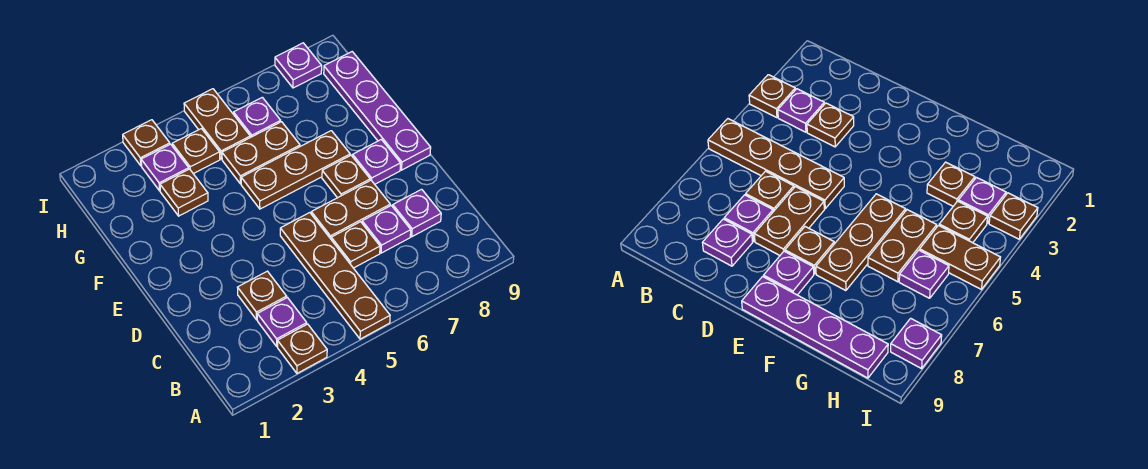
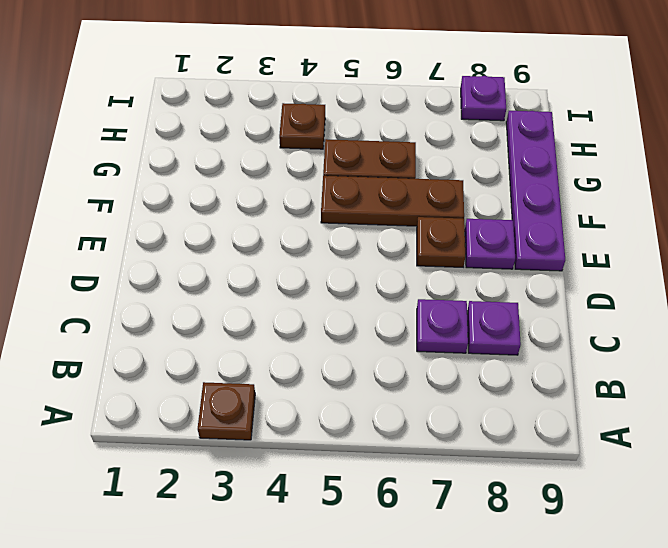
none -> brown plate A5:D5 level 1
none -> purple plate B3 level 1
none -> brown plate C3 level 1

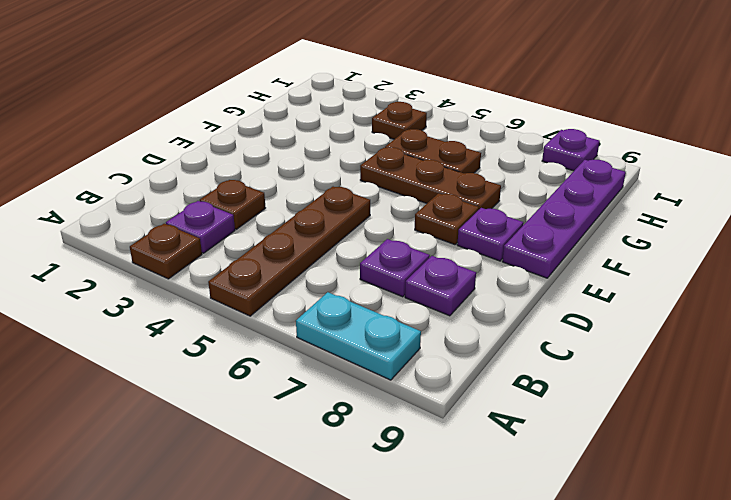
cyan plate A7:A8 level 1 -> none
none -> brown plate C6 level 1
none -> brown plate D6:D7 level 1
none -> brown plate G3 level 1

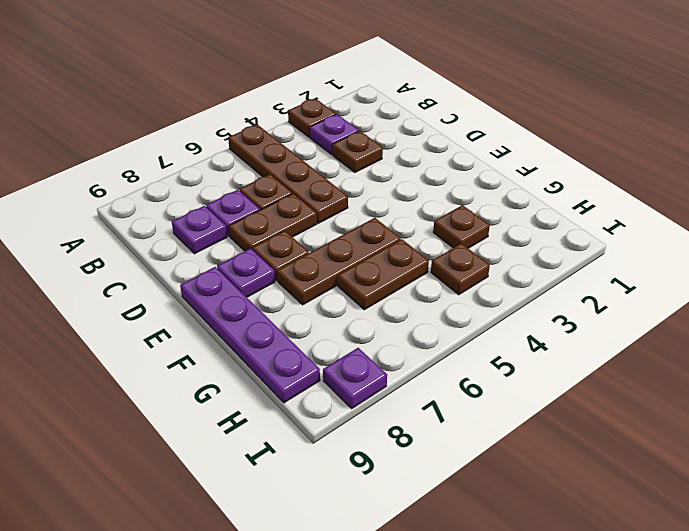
none -> purple plate H3 level 1
none -> brown plate H5:I5 level 1
none -> purple plate H6 level 1

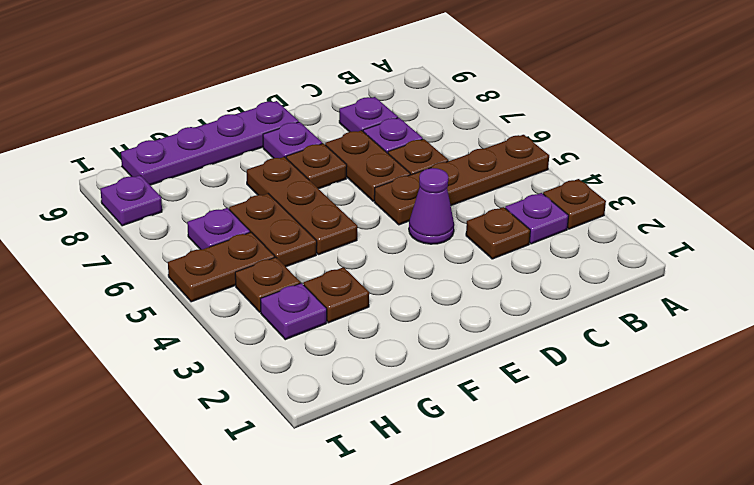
purple cone D4 level 1 -> none
none -> brown plate I3 level 1

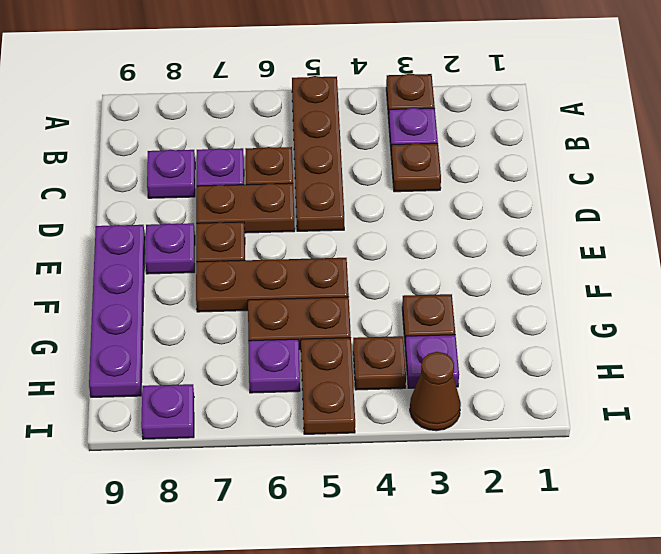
brown cone I3 level 1 -> brown plate I3 level 1

